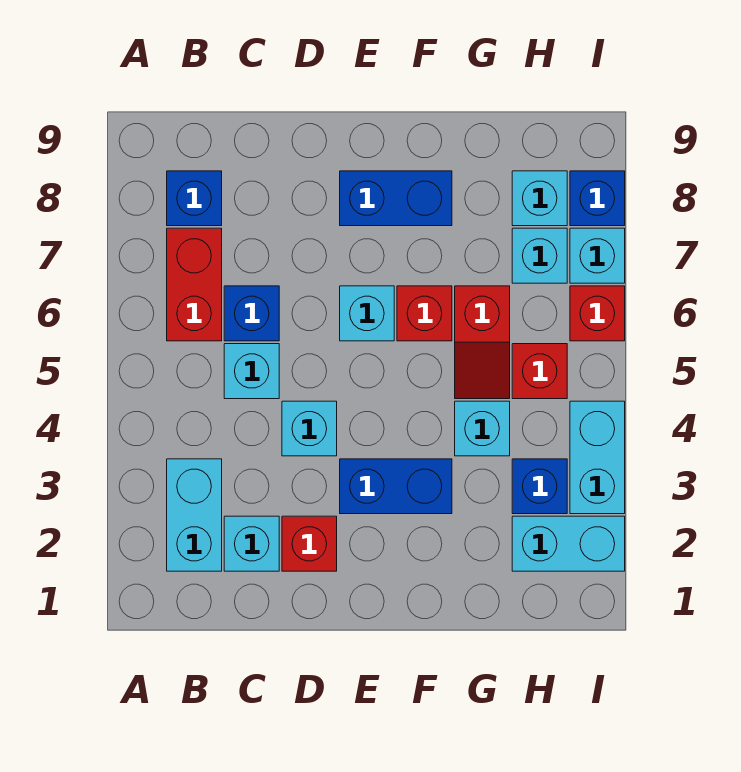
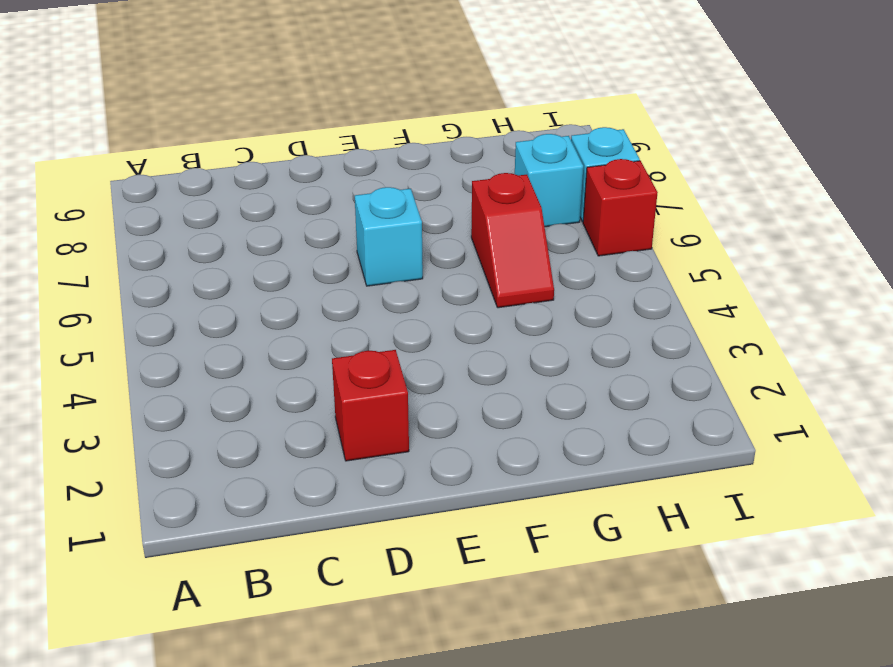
none -> cyan brick B2:B3 level 1
none -> red brick B6:B7 level 1
none -> blue brick B8 level 1

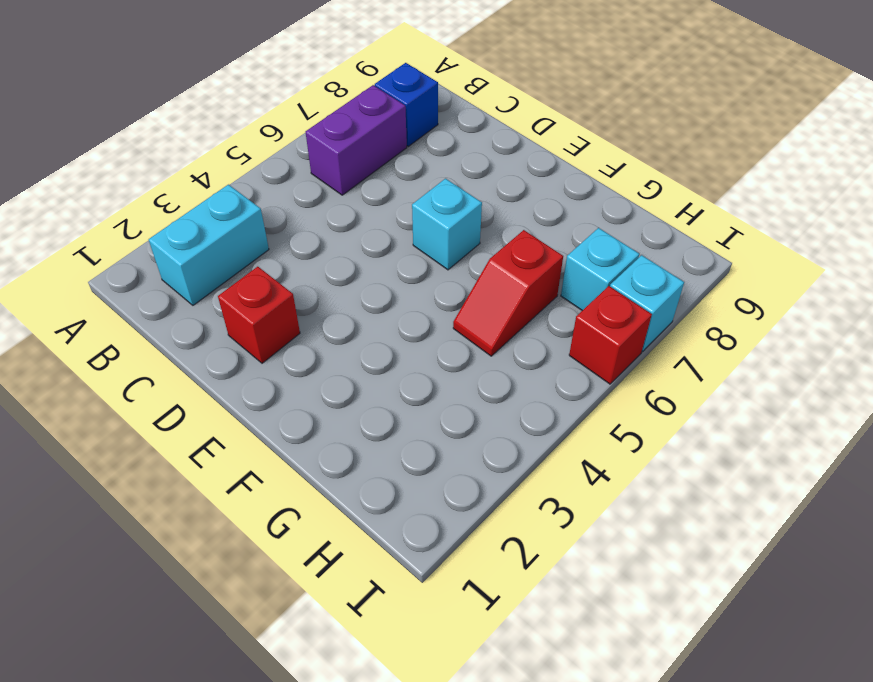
purple brick B6:B7 level 1 -> red brick B6:B7 level 1
none -> cyan brick C2 level 1
none -> cyan brick C5 level 1
none -> blue brick C6 level 1

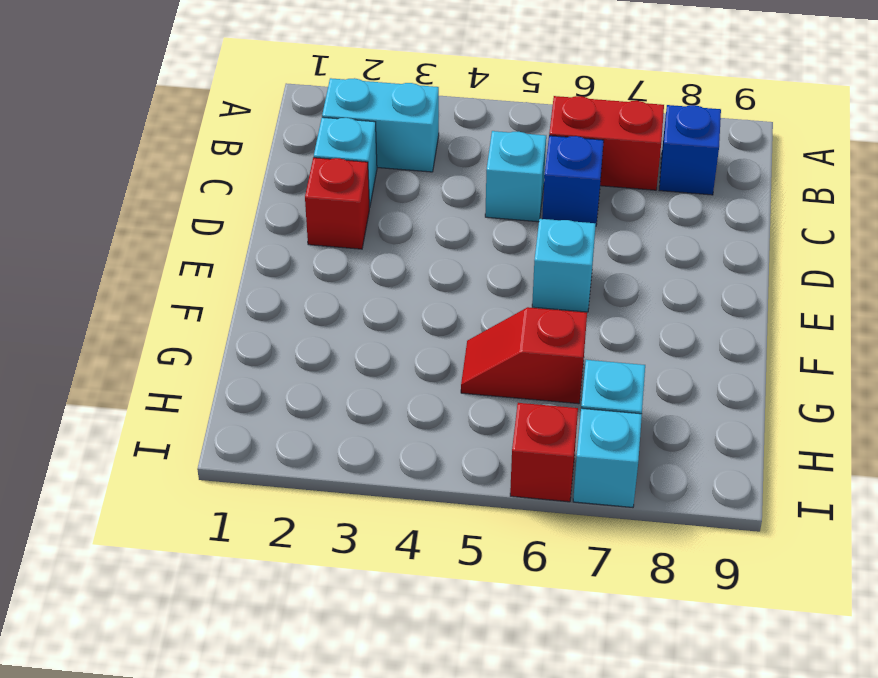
none -> cyan brick D4 level 1
none -> blue brick E3:F3 level 1
none -> blue brick E8:F8 level 1

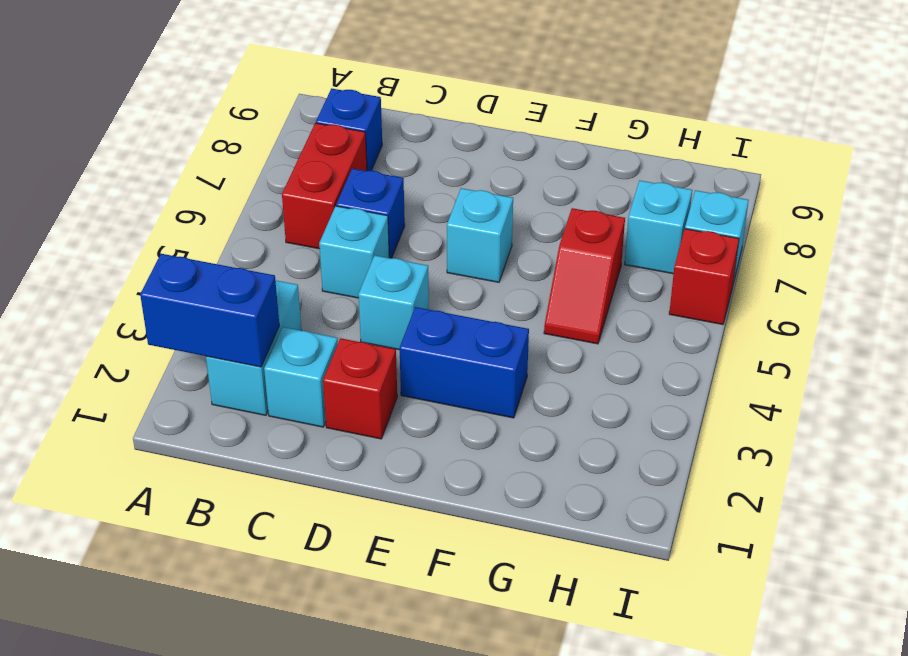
blue brick A2:B2 level 2 -> blue brick E8:F8 level 1
none -> red brick F6 level 1
none -> cyan brick G4 level 1
none -> cyan brick H2:I2 level 1

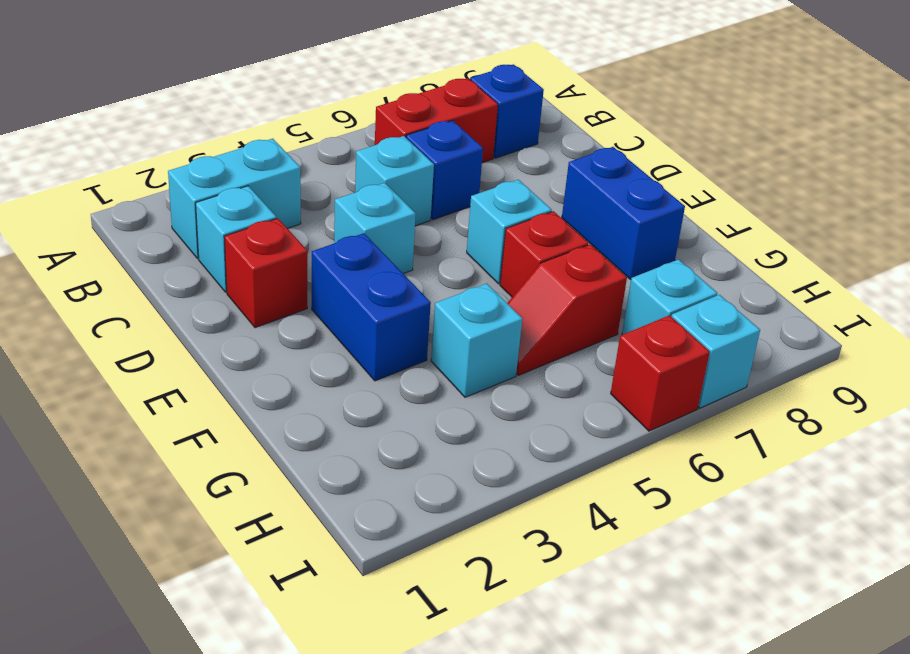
none -> cyan brick H2:I2 level 1
none -> blue brick H3 level 1
none -> red brick H5 level 1

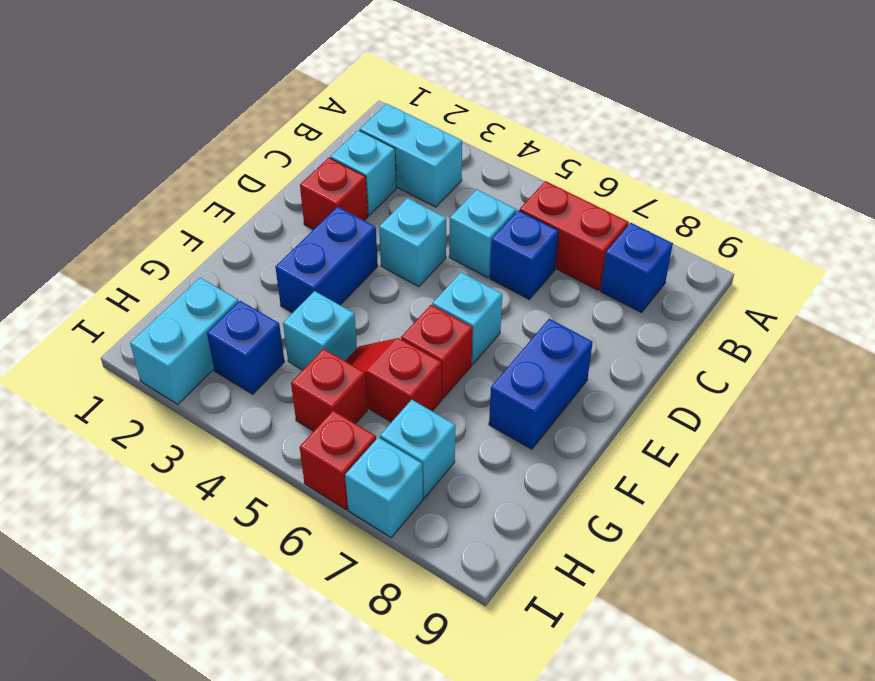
none -> cyan brick H8 level 1
none -> cyan brick I3:I4 level 1
none -> blue brick I8 level 1

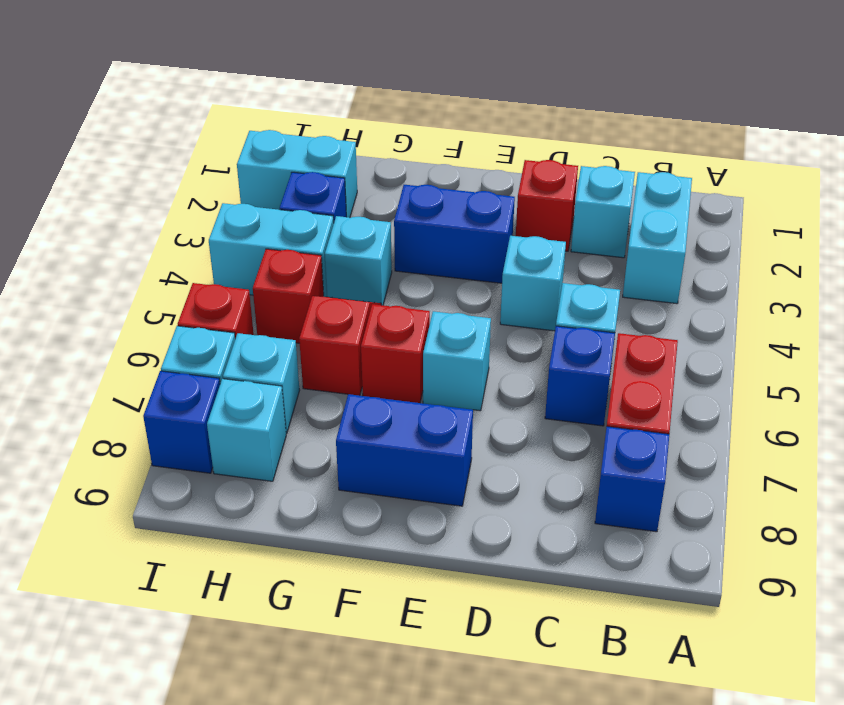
cyan brick H4:I4 level 1 -> cyan brick I3:I4 level 1

